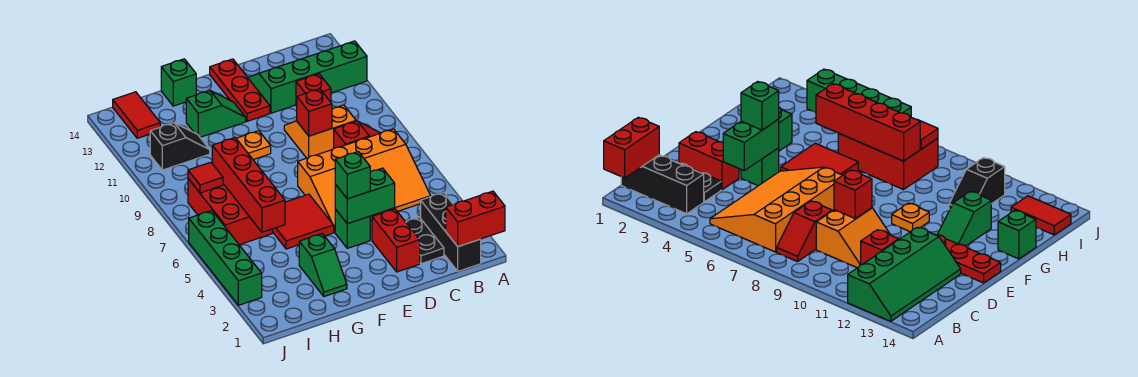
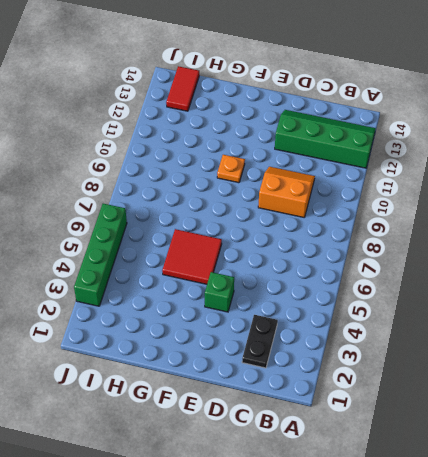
none -> black brick B1:B3 level 1
none -> orange slope B5:E7 level 1 top 7
none -> red slope B8:C8 level 1 top C

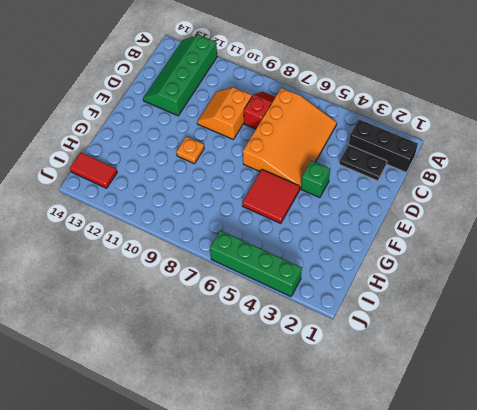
none -> red brick C11 level 1
none -> red brick D2:D3 level 1
none -> red plate E12:E14 level 1

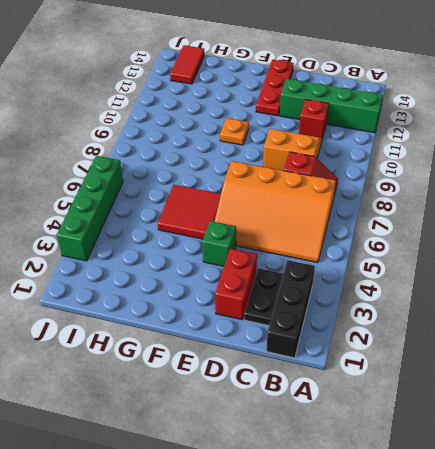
none -> green slope F12:G12 level 1 top G
none -> green slope G2:G3 level 1 top 3
none -> green brick G14 level 1

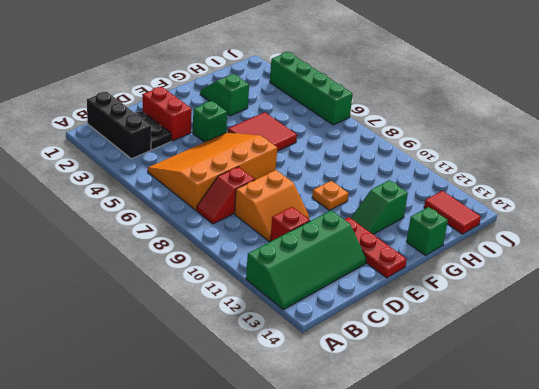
none -> red brick H6:I8 level 1
none -> black slope H11:I11 level 1 top I
none -> red brick A1:B1 level 2

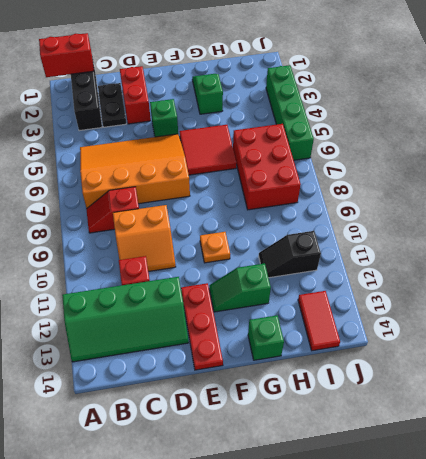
none -> green brick D4:E4 level 2
none -> red brick D9 level 2
none -> red brick H5:H8 level 2

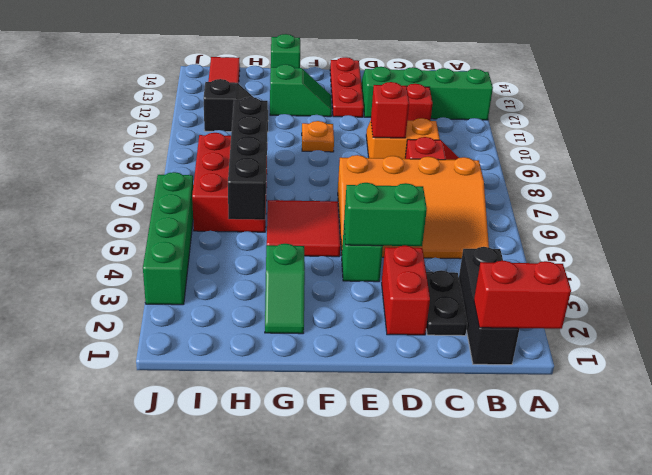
black brick H5:H8 level 2 -> red brick H5:H8 level 2
none -> red tile I8 level 2
none -> green brick E4 level 3

